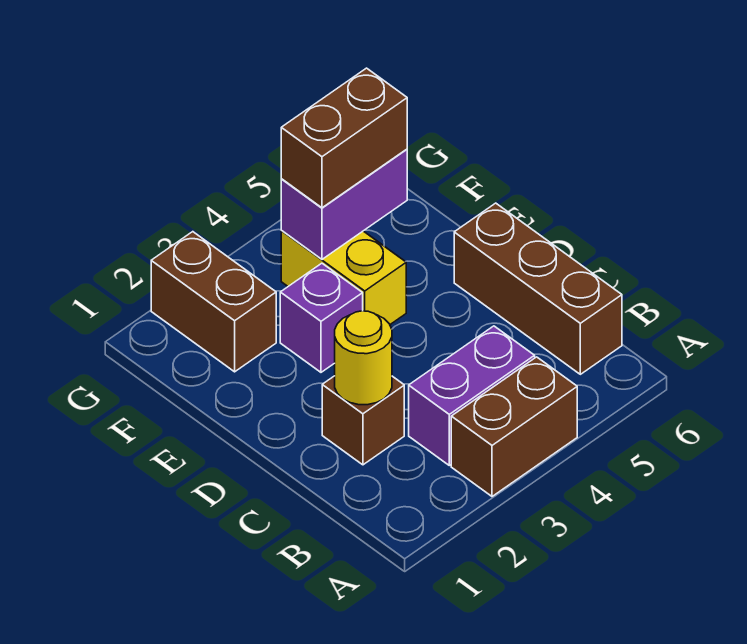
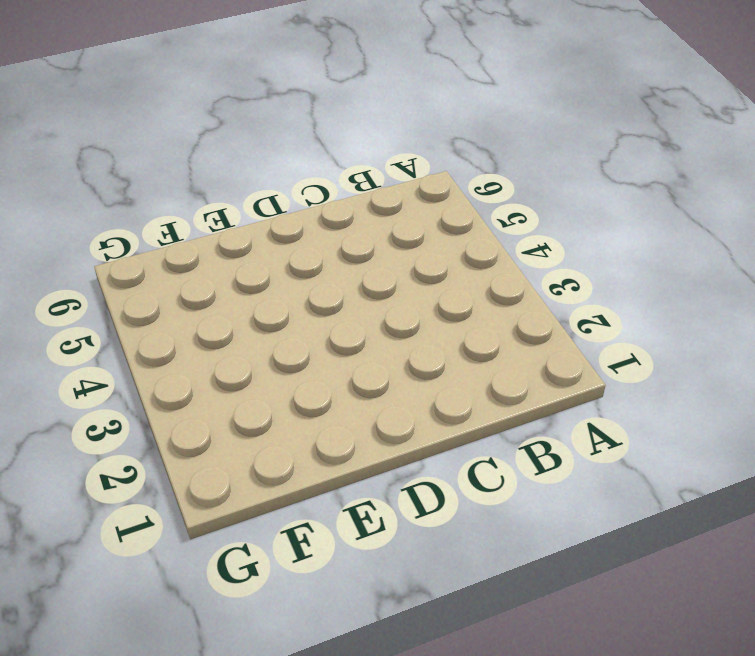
none -> brown brick A3:A4 level 1
none -> purple brick B3:B4 level 1

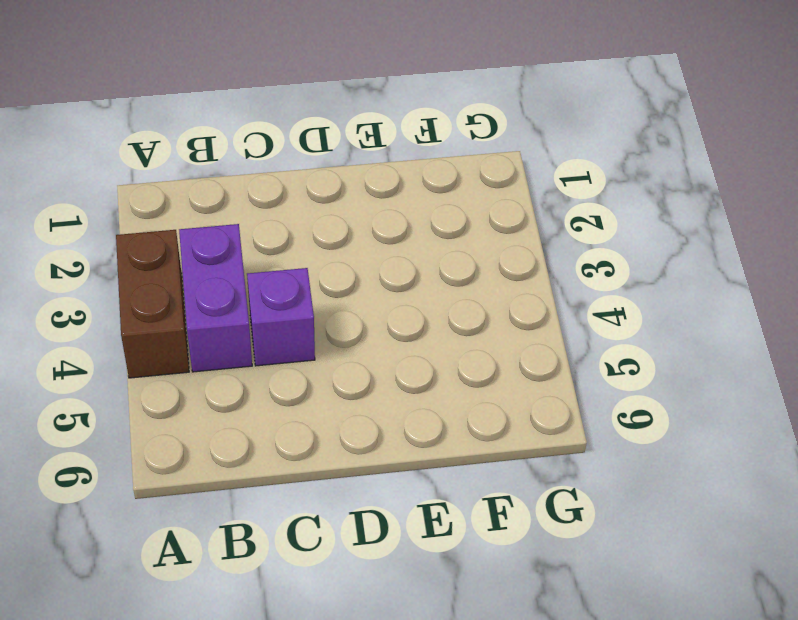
purple brick C4 level 1 -> purple brick E3 level 1
none -> brown brick B6:D6 level 1
none -> brown brick C2 level 1

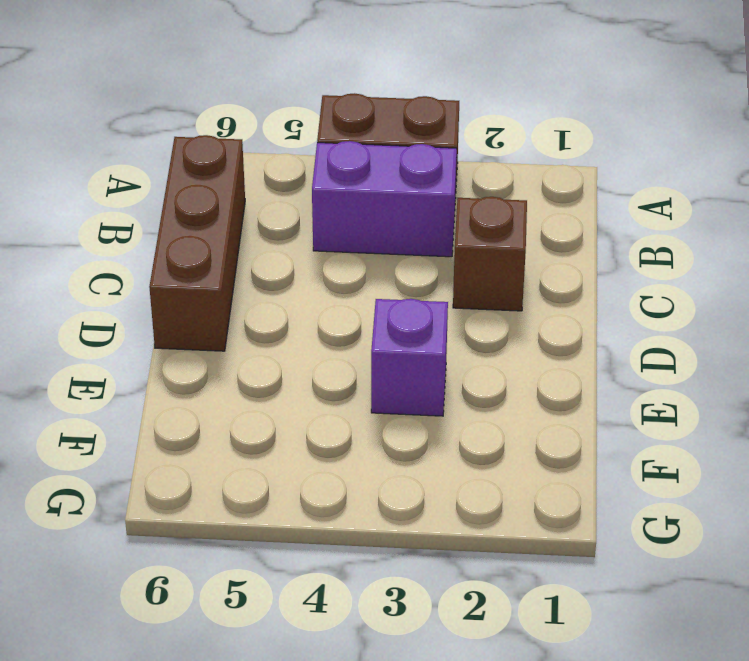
none -> yellow brick E4:F4 level 1
none -> brown brick F2:G2 level 1

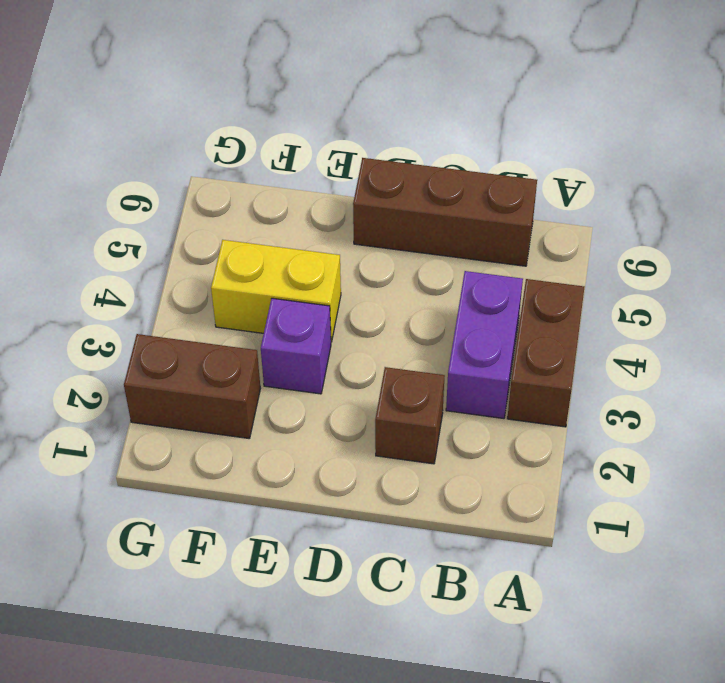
none -> yellow round brick C2 level 2
none -> purple brick F4:F5 level 2

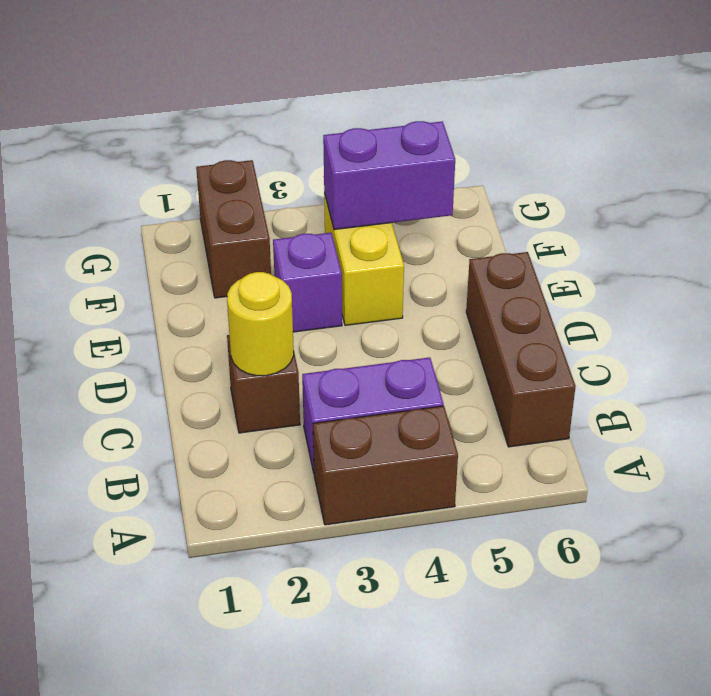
none -> brown brick F4:F5 level 3

